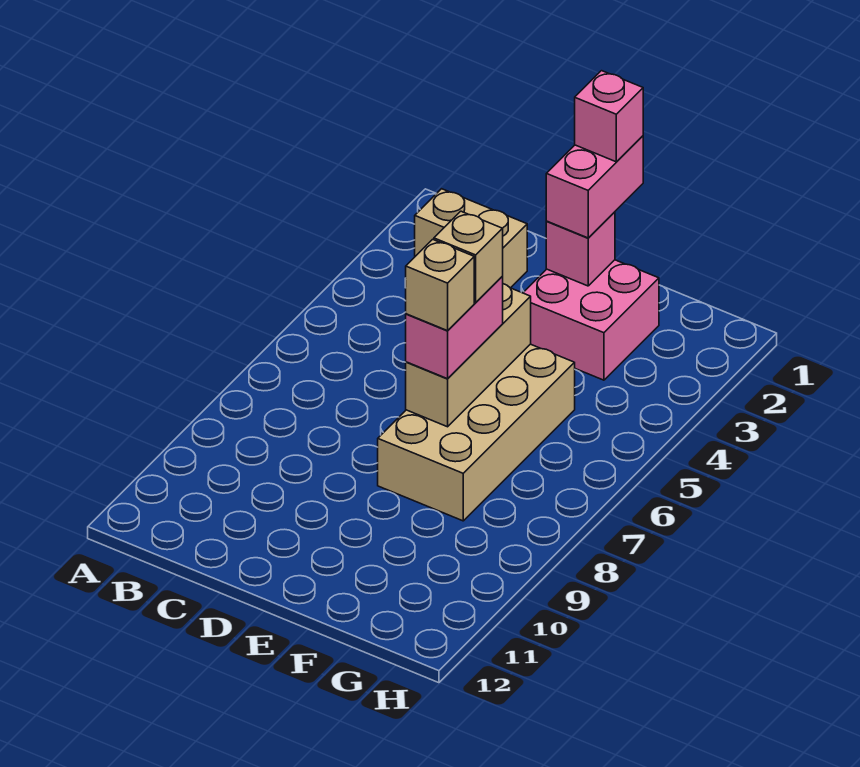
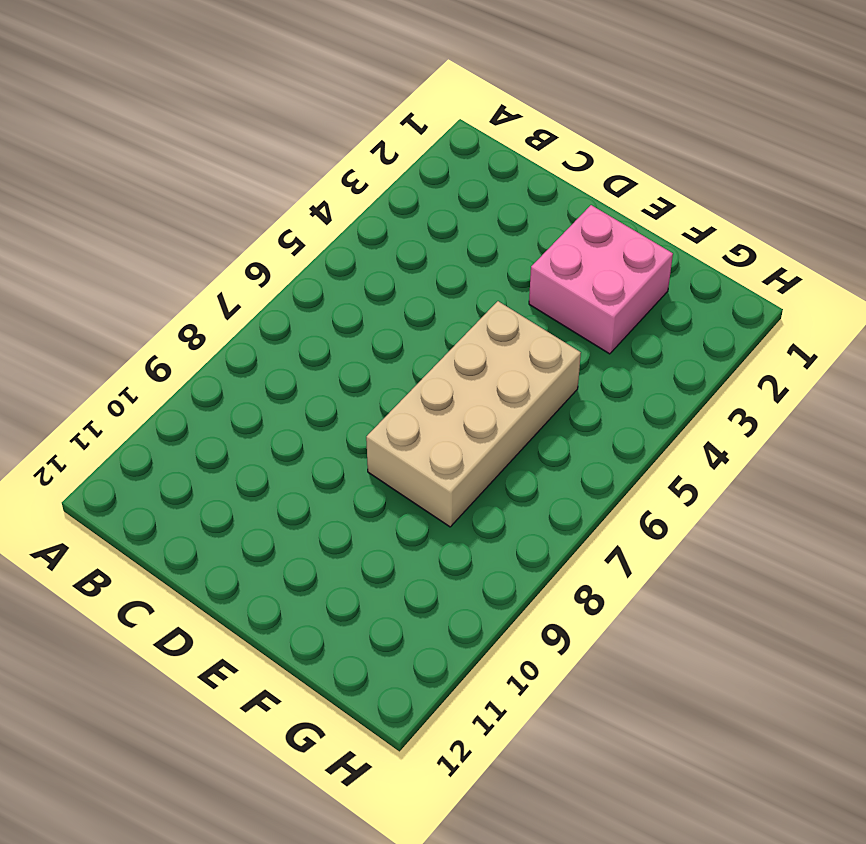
none -> tan brick B2:C2 level 1
none -> pink brick E2 level 2

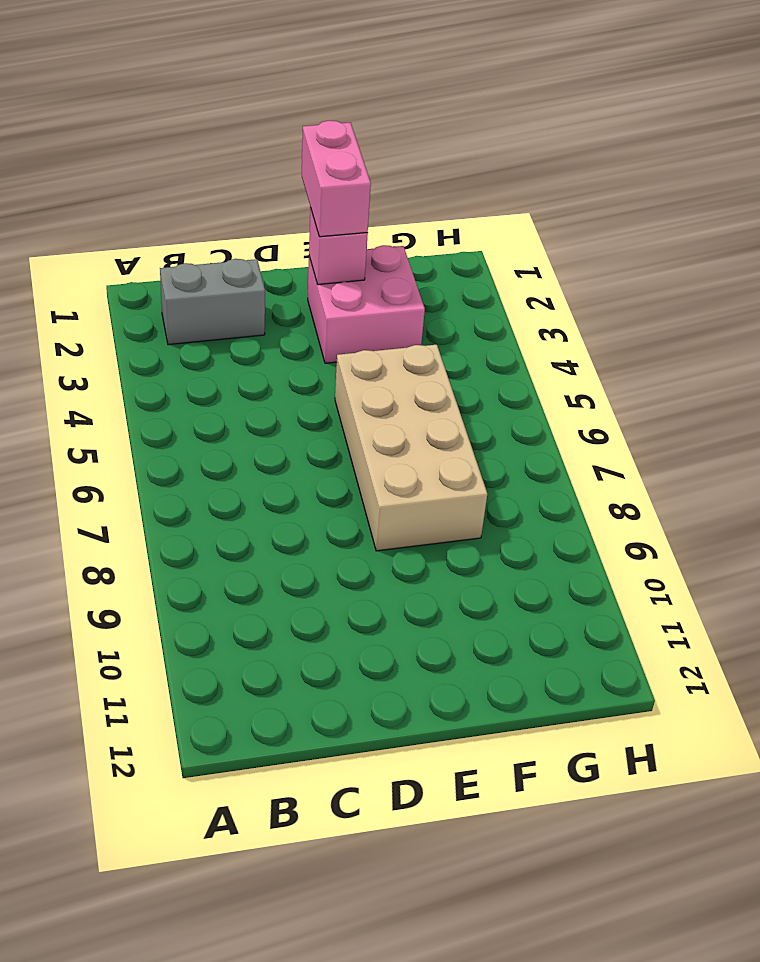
grey brick B2:C2 level 1 -> tan brick B2:C2 level 1
none -> tan brick E5:E7 level 2
none -> pink brick E6:E7 level 3

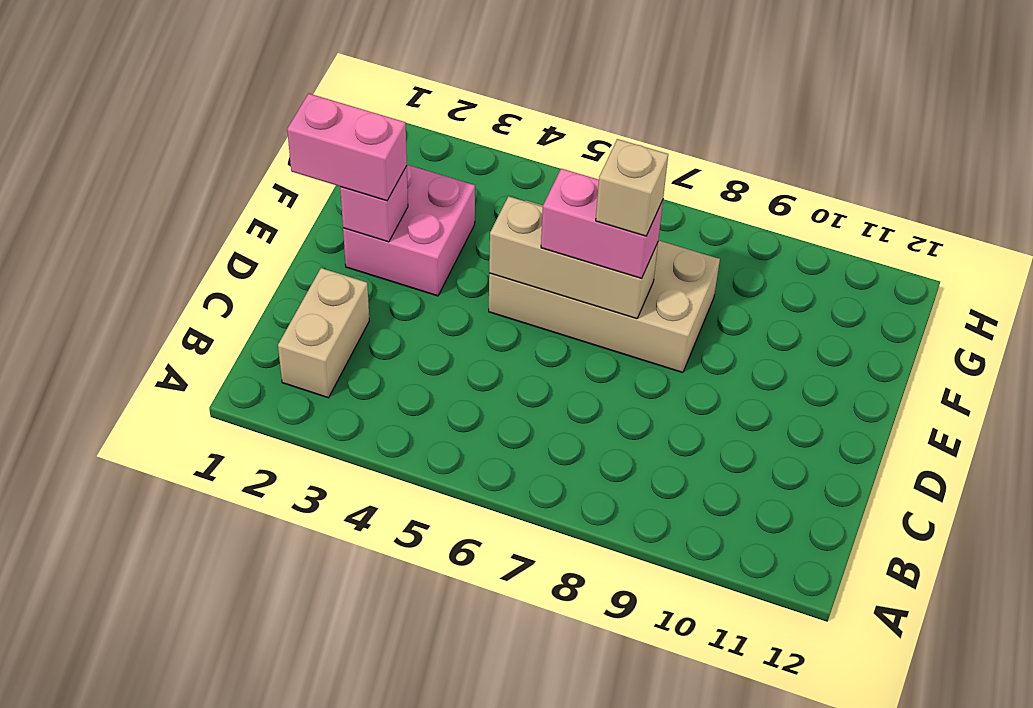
none -> pink brick E1 level 4
none -> tan brick E6 level 4

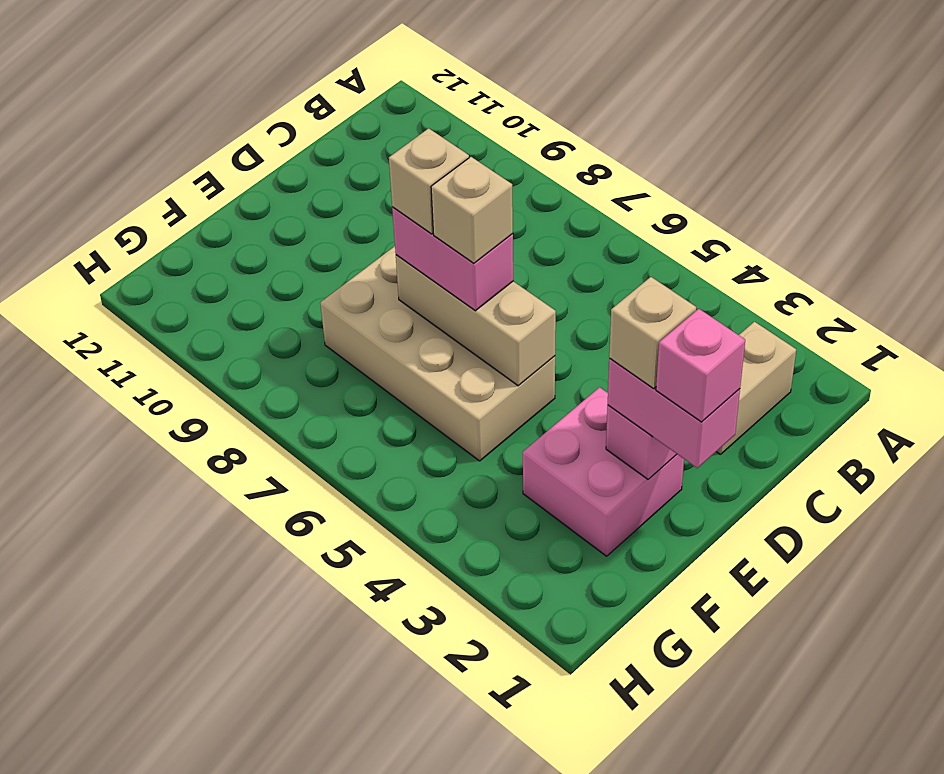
tan brick E2 level 4 -> none

